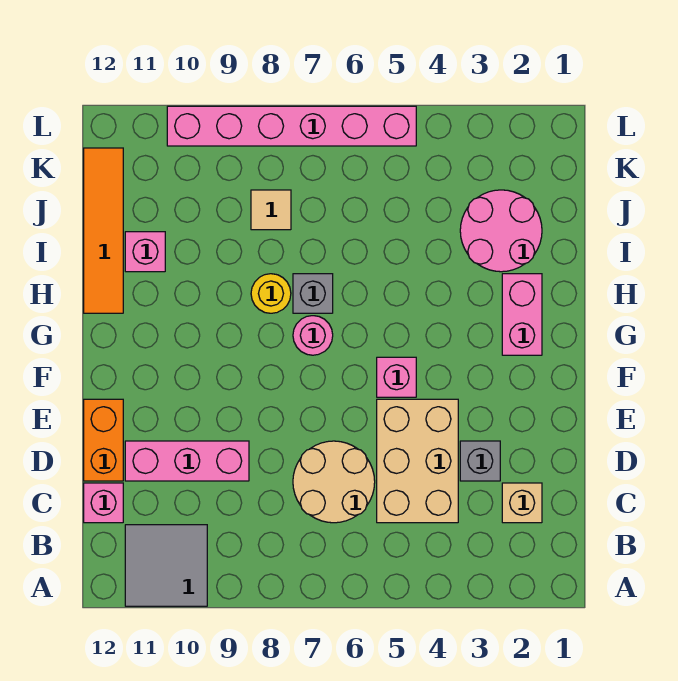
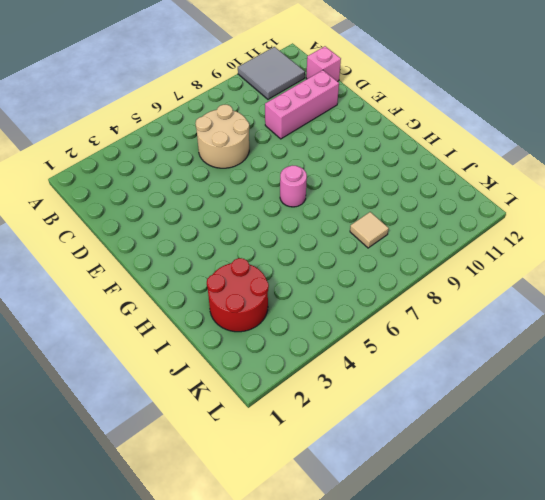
red round brick I2:J3 level 1 -> pink round brick I2:J3 level 1
none -> tan brick C2 level 1
none -> tan brick C4:E5 level 1
none -> grey brick D3 level 1

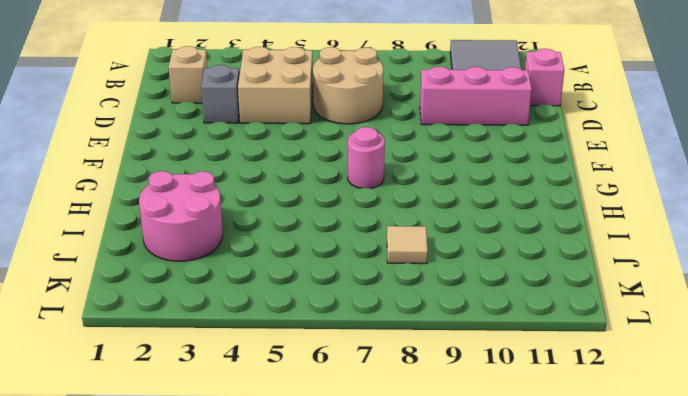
tan brick C4:D5 level 1 -> tan brick C4:E5 level 1
none -> orange brick D12:E12 level 1
none -> pink brick F5 level 1
none -> pink brick G2:H2 level 1

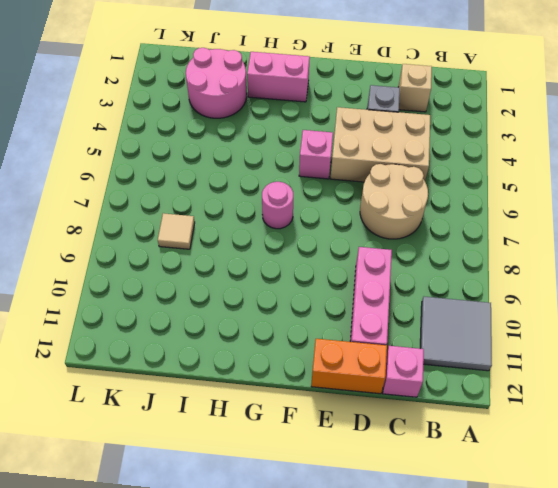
none -> grey brick H7 level 1
none -> yellow round brick H8 level 1
none -> orange tile H12:K12 level 1

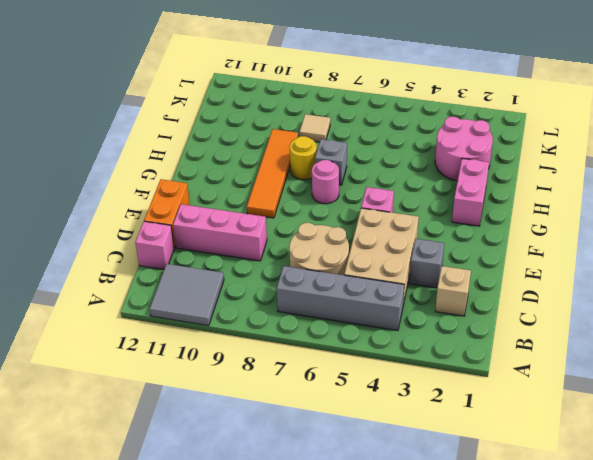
grey brick B4:B7 level 1 -> none
orange tile F9:I9 level 1 -> orange tile H12:K12 level 1
none -> pink brick I11 level 1
none -> pink brick L5:L10 level 1

